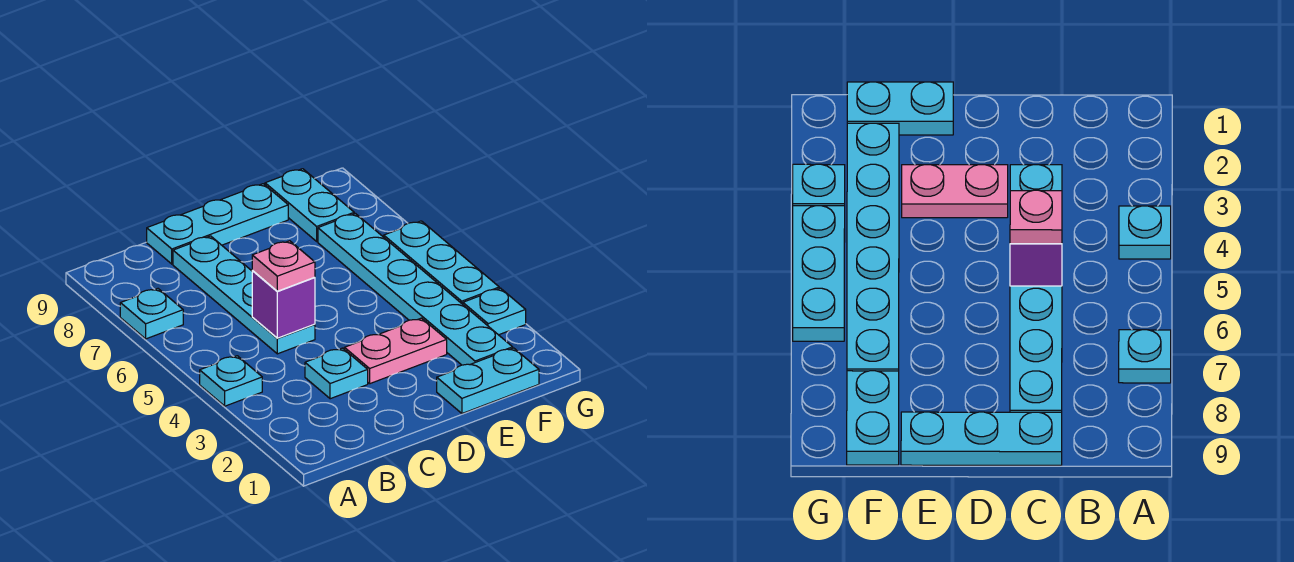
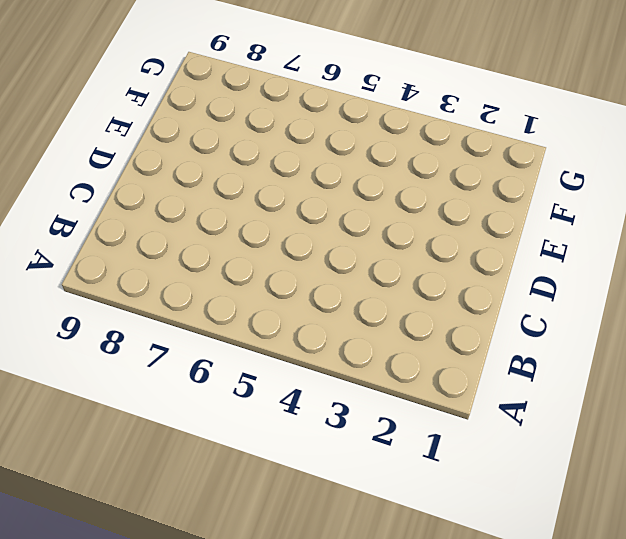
none -> cyan plate A4 level 1
none -> cyan plate A7 level 1
none -> cyan plate C3 level 1

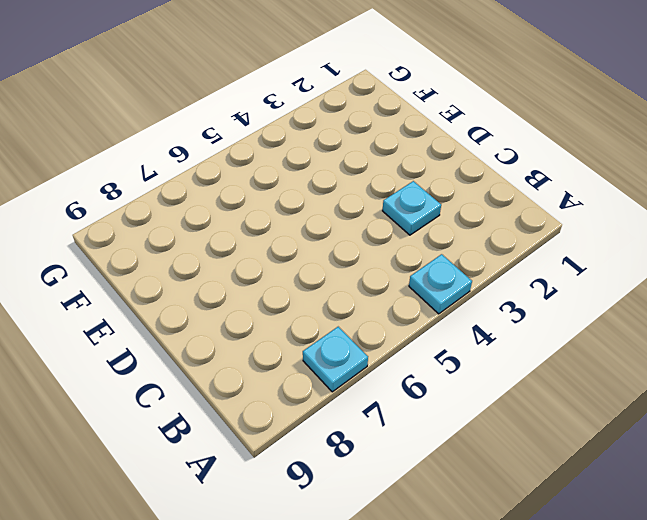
none -> cyan plate C5:C8 level 1
none -> cyan plate C9:E9 level 1
none -> pink plate D3:E3 level 1

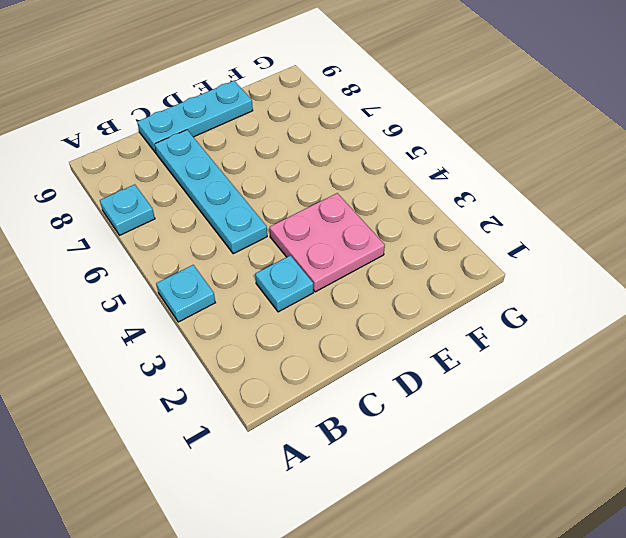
pink plate D3:E4 level 1 -> pink plate D3:E3 level 1
none -> cyan plate E1:F1 level 1
none -> cyan plate F2:F7 level 1
none -> cyan plate F8:F9 level 1

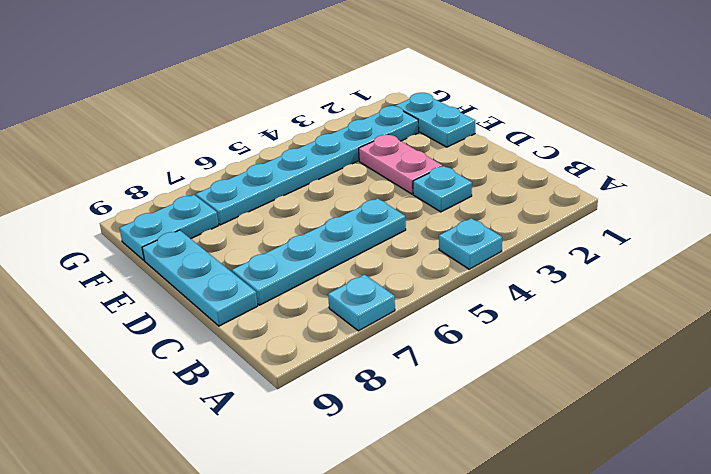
none -> cyan plate G3 level 1
none -> cyan plate G4:G6 level 1
none -> purple brick C5 level 2

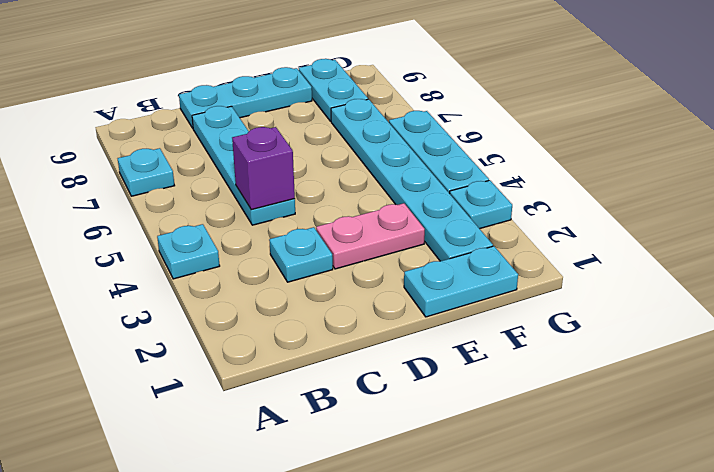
none -> pink plate C5 level 3

